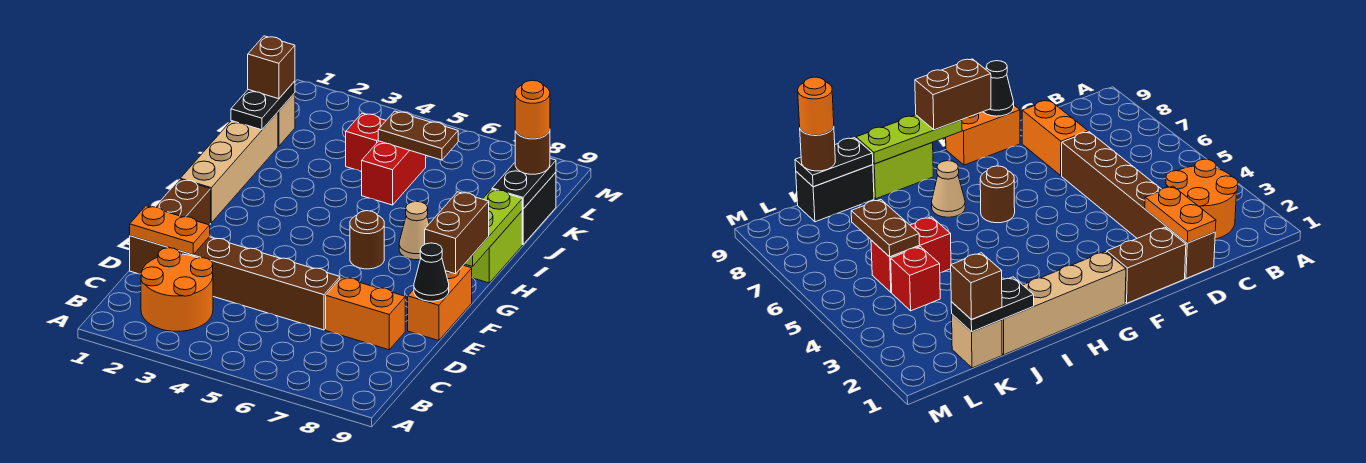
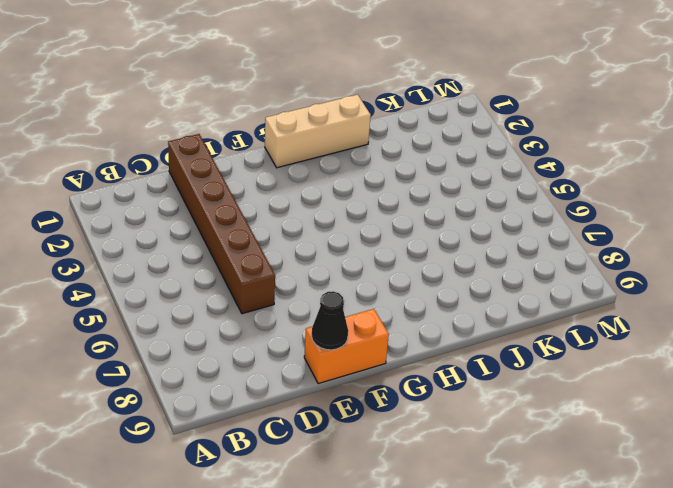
tan brick G1:I1 level 1 -> tan brick G1:J1 level 1
none -> orange round brick B2:C3 level 1
none -> orange brick D7:D8 level 1
none -> brown brick E1:F1 level 1

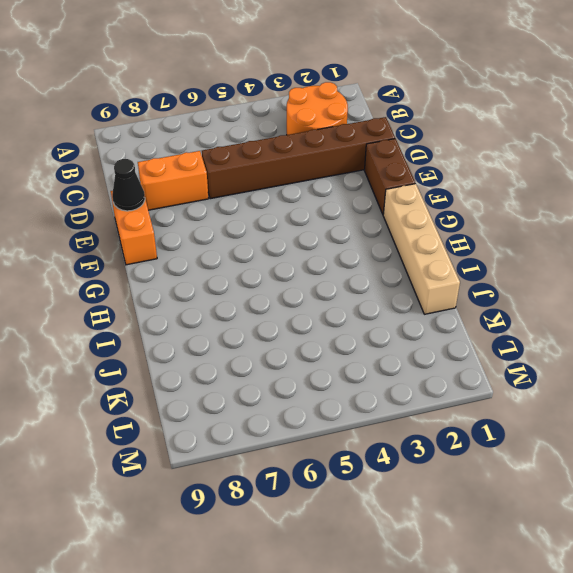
none -> brown round brick G6 level 1
none -> tan cone H7 level 1
none -> lime brick H9:I9 level 1

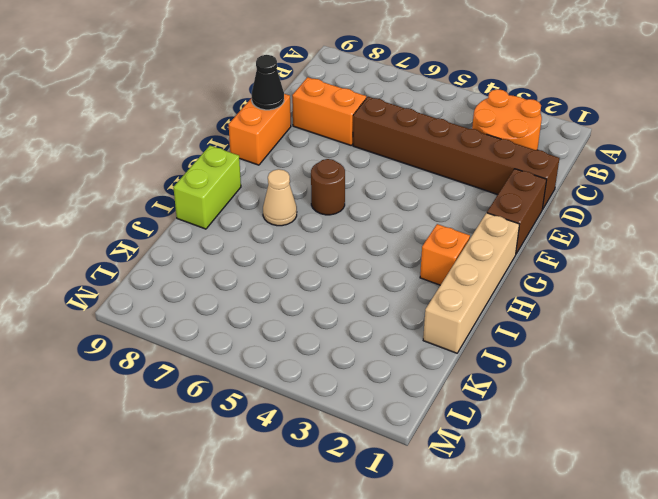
orange brick H2 level 1 -> none
none -> red brick J5:K5 level 1
none -> black brick J9:K9 level 1
none -> tan brick K1 level 1

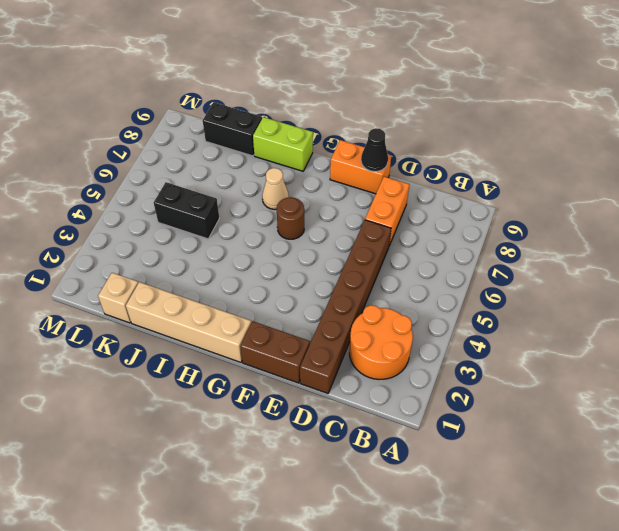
black brick J5:K5 level 1 -> red brick J5:K5 level 1
none -> red brick K4 level 1
none -> orange plate D1:D2 level 2
none -> lime plate G9:I9 level 2

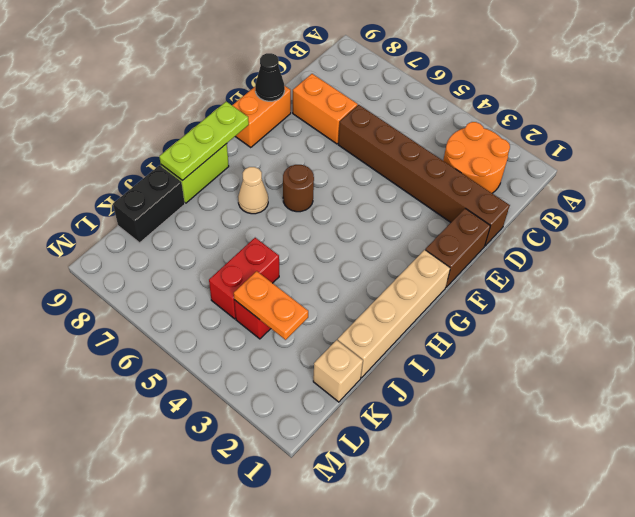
orange plate K3:K4 level 2 -> orange plate D1:D2 level 2
none -> black plate J1:K1 level 2
none -> black plate J9:K9 level 2
none -> brown plate K5:K6 level 2

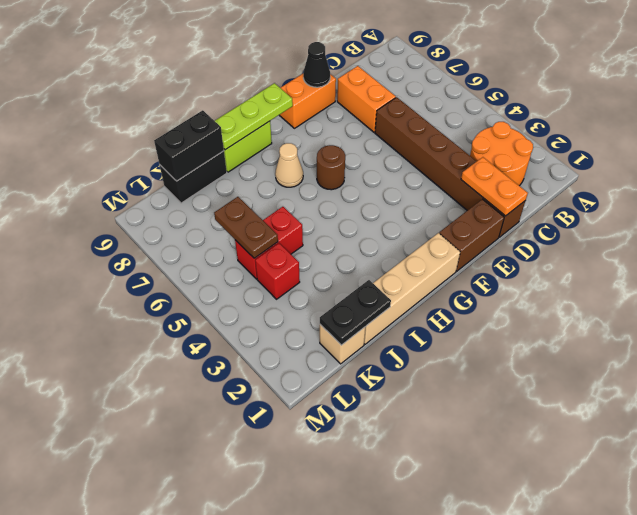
black brick J9:K9 level 2 -> black plate J9:K9 level 2
none -> brown brick F9:G9 level 3
none -> brown brick K1 level 3
none -> brown round brick K9 level 3

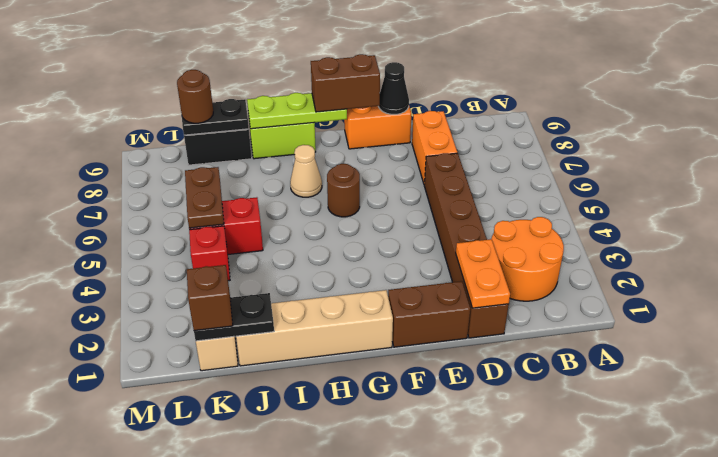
none -> orange round brick K9 level 4

